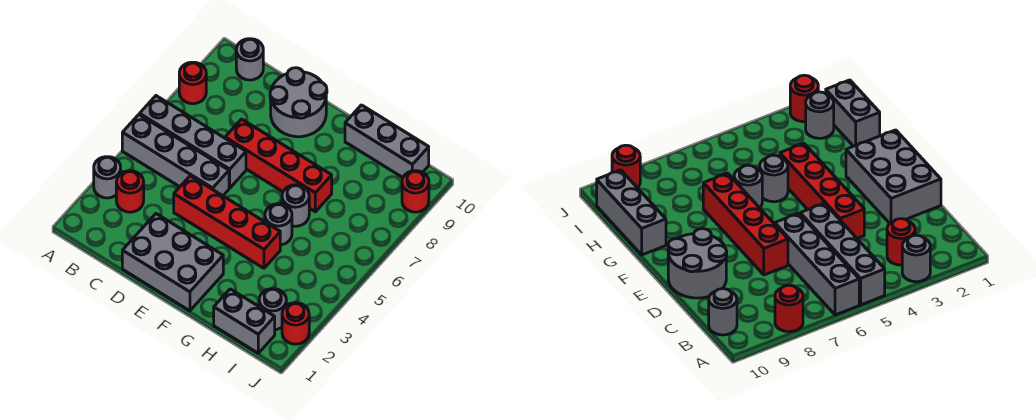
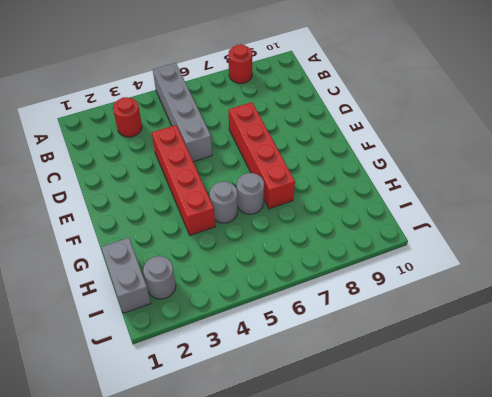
none -> grey round brick A3 level 1
none -> grey brick A6:D6 level 1
none -> grey round brick B10 level 1

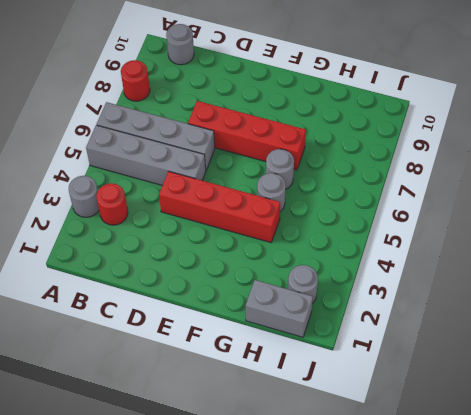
none -> grey brick D1:F2 level 1
none -> grey round brick D9:E10 level 1
none -> grey brick G10:I10 level 1

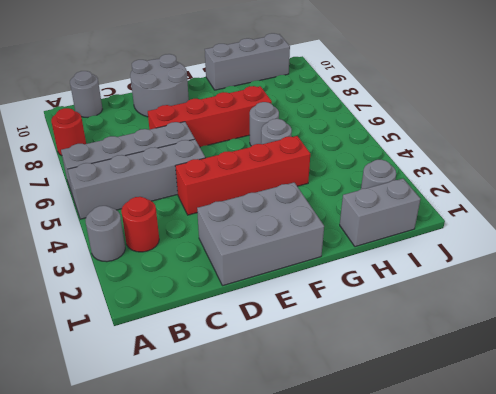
none -> red round brick J2 level 1
none -> red round brick J9 level 1

